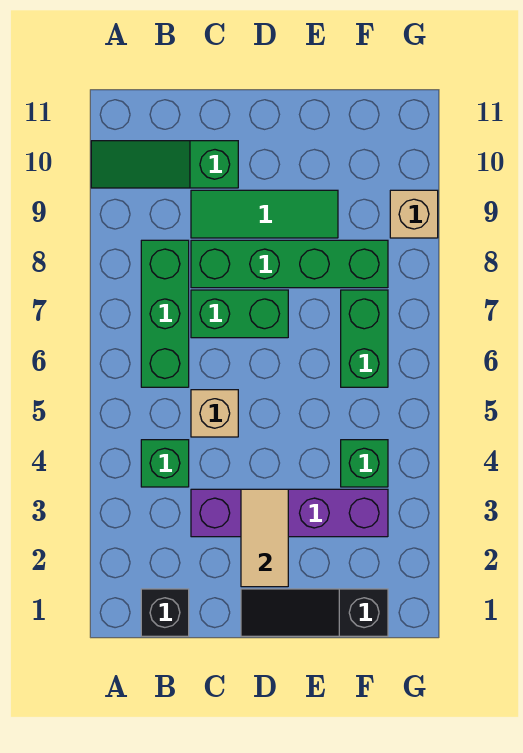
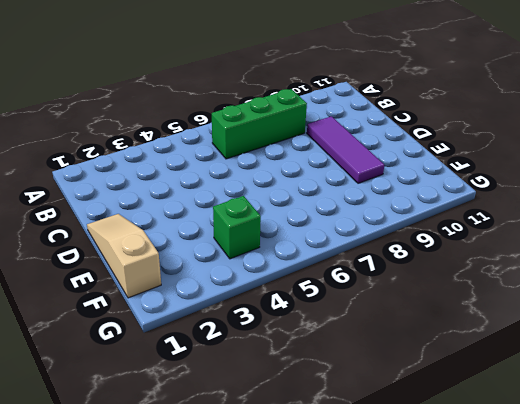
purple tile C9:E9 level 1 -> green tile C9:E9 level 1
tan slope D1:F1 level 1 top F -> black slope D1:F1 level 1 top F
none -> green slope A10:C10 level 1 top C
none -> black brick B1 level 1
none -> green brick B4 level 1

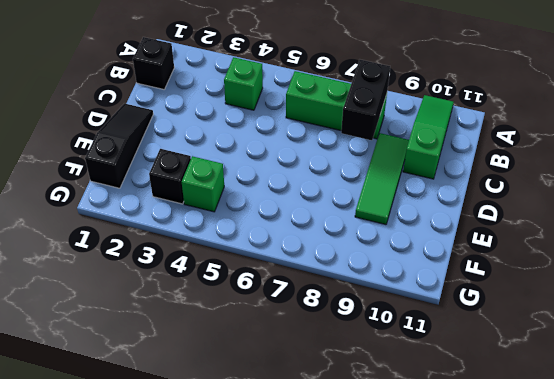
black brick B8:C8 level 2 -> none
black brick F3 level 1 -> purple brick C3:F3 level 1
none -> tan brick C5 level 1
none -> green brick C7:D7 level 1
none -> green brick C8:F8 level 1

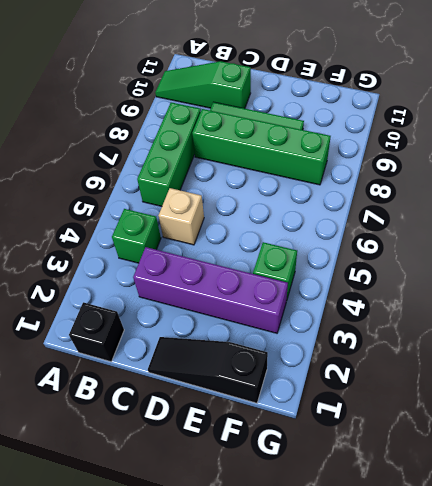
none -> green brick C7:D7 level 1
none -> green brick F6:F7 level 1
none -> tan brick G9 level 1

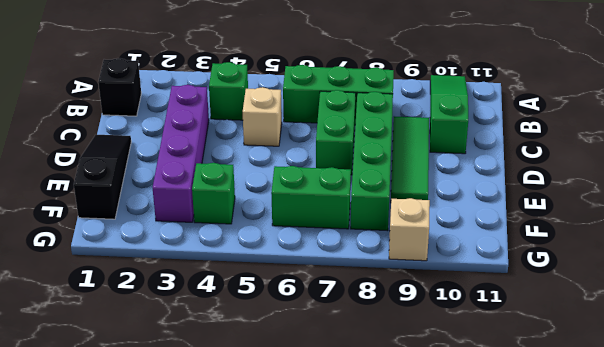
none -> tan tile D2:D3 level 2

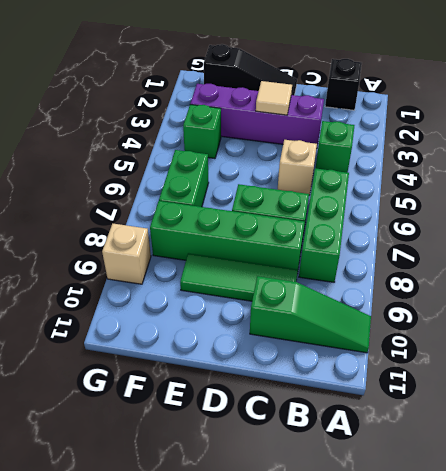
tan tile D3 level 2 -> tan tile D2:D3 level 2

